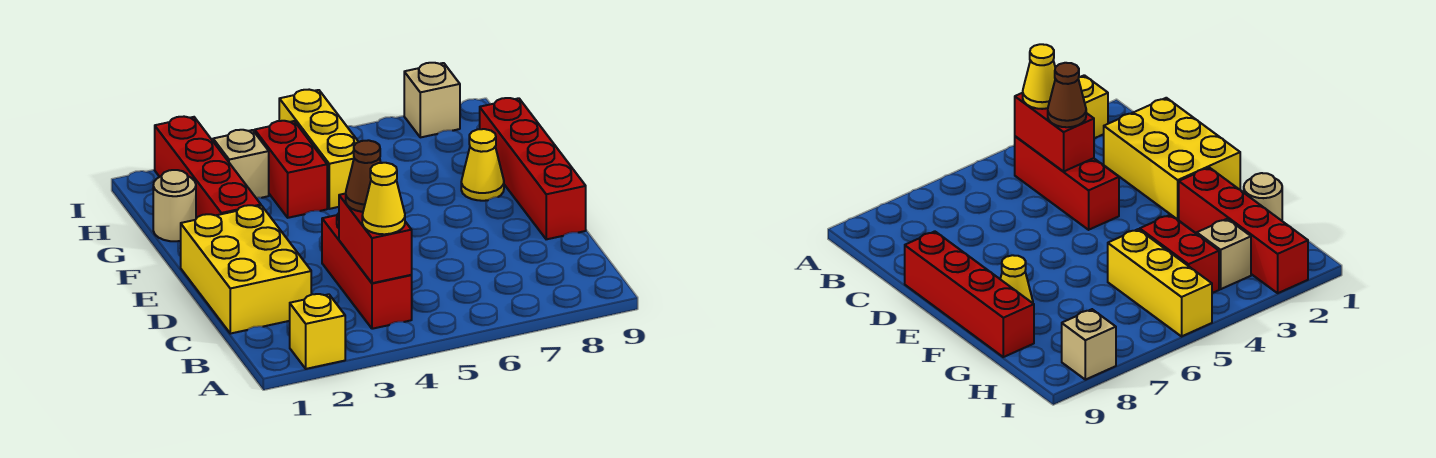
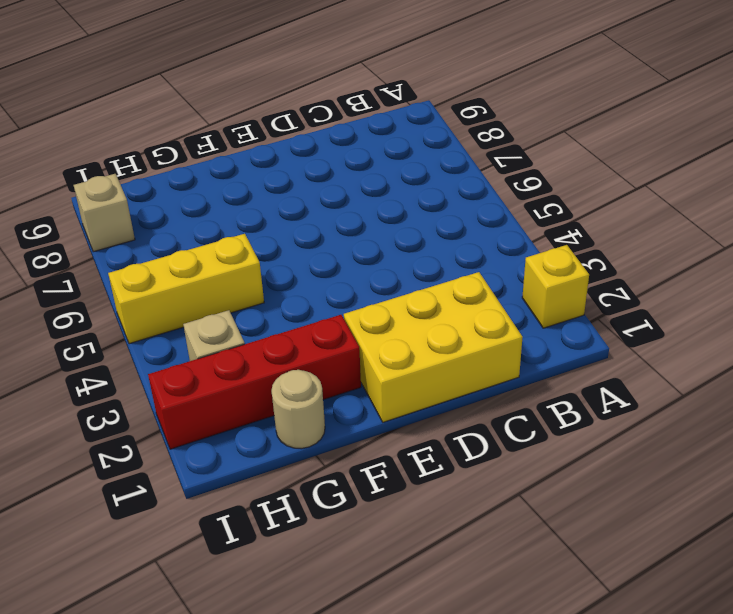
none -> red brick B4:D4 level 1
none -> red brick D9:G9 level 1
none -> yellow cone F8 level 1

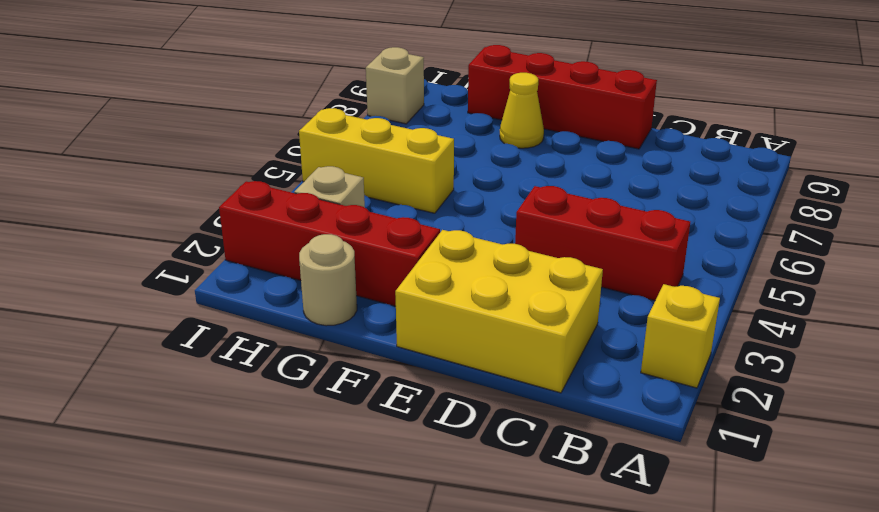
none -> red brick G4:H4 level 1
none -> red brick B4:C4 level 2
none -> yellow cone B4 level 3

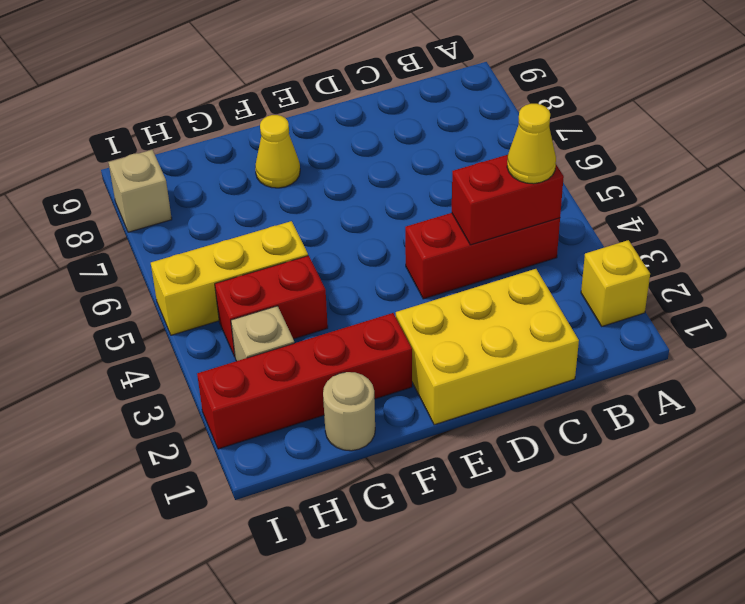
none -> red brick D9:G9 level 1
none -> brown cone C4 level 3

